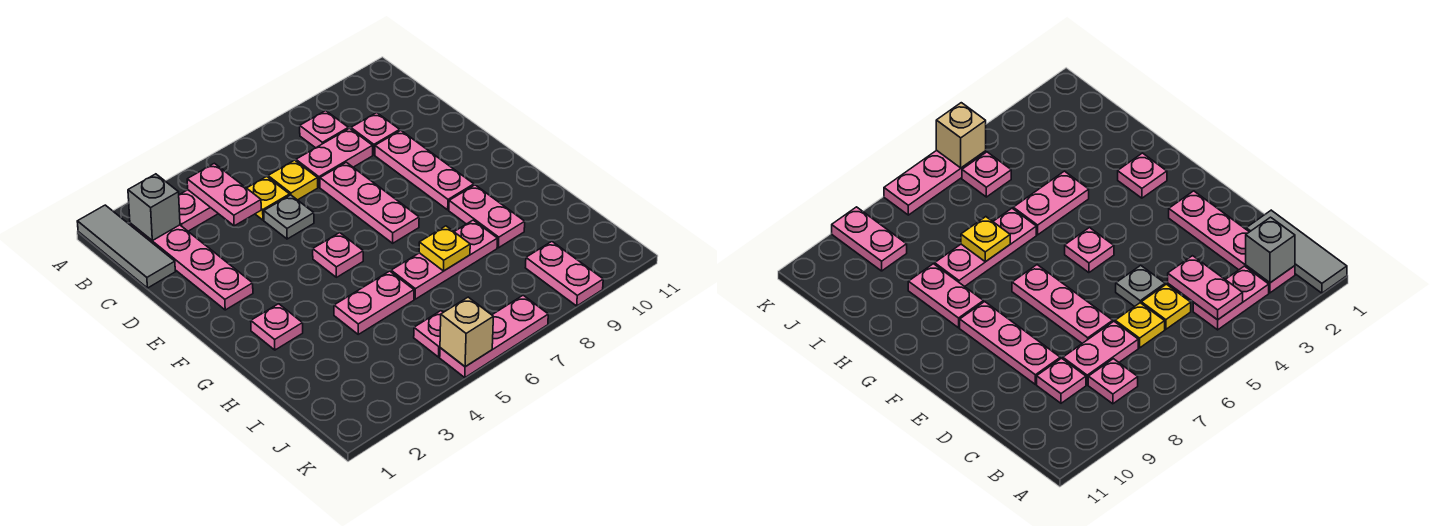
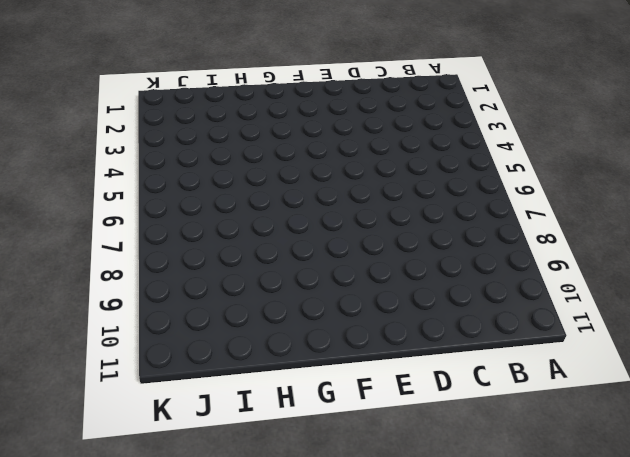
none -> grey tile A1:C1 level 1
none -> pink plate B2:E2 level 1
none -> pink plate B3:B4 level 1

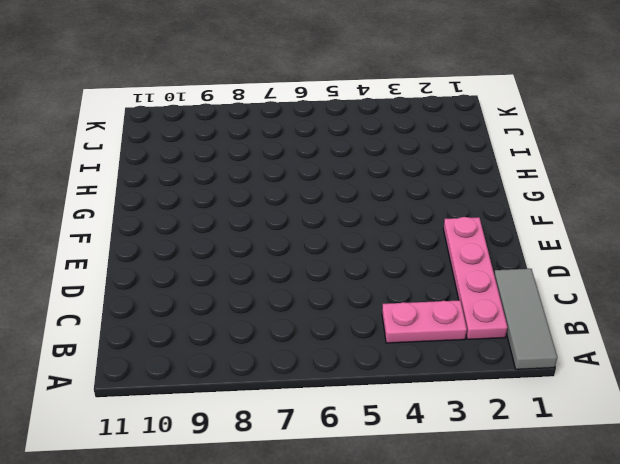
none -> pink plate B8 level 1
none -> yellow plate C5 level 1
none -> yellow plate C6 level 1

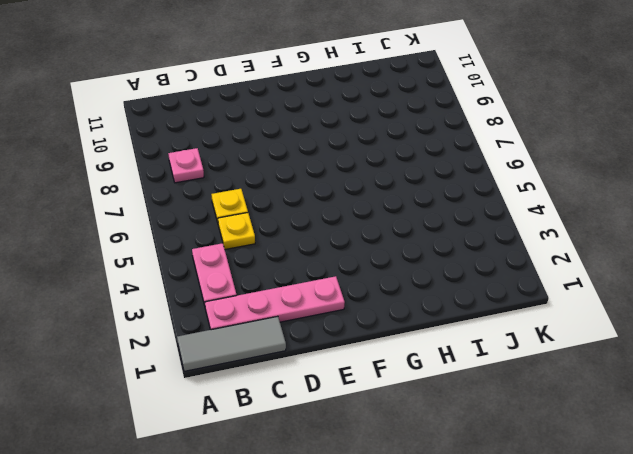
none -> pink plate C7:C8 level 1
none -> pink plate C9 level 1
none -> grey plate D5 level 1

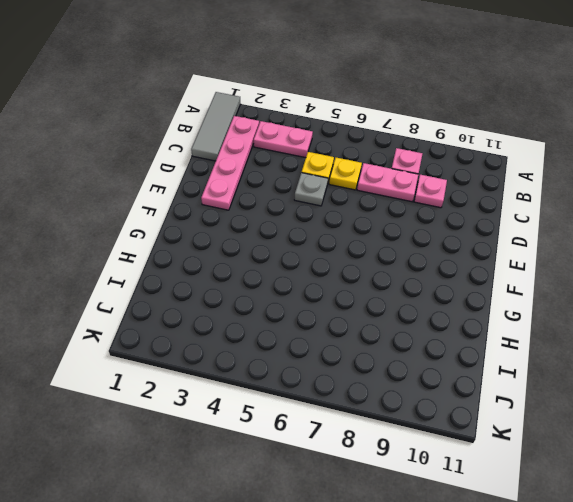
none -> pink plate D7:F7 level 1
none -> pink plate D9:F9 level 1
none -> pink plate F5 level 1

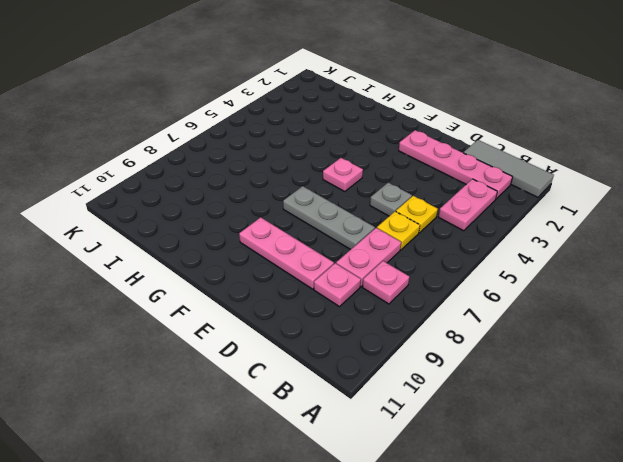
grey plate D7:F7 level 1 -> pink plate D7:F7 level 1
none -> pink plate G2 level 1
none -> pink plate G9:H9 level 1
none -> pink plate H4:H5 level 1

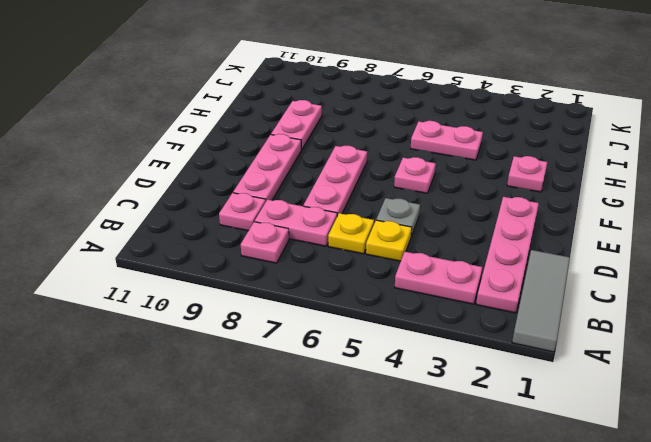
none -> pink plate H6:H8 level 1
none -> pink plate J5 level 1
none -> pink plate J9:K9 level 1

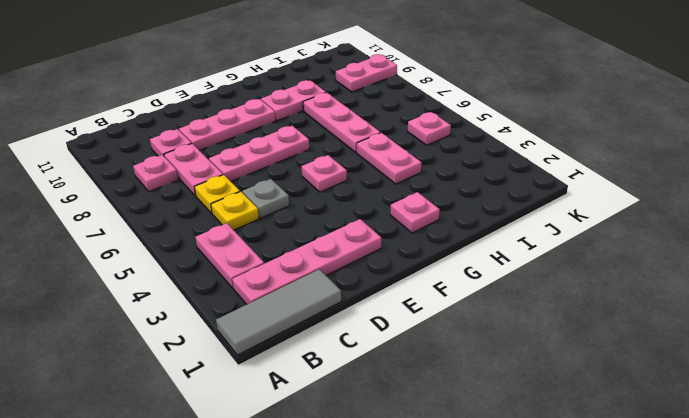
none -> pink plate K5:K7 level 1
none -> grey brick B2 level 2
none -> pink plate B4:C4 level 2

